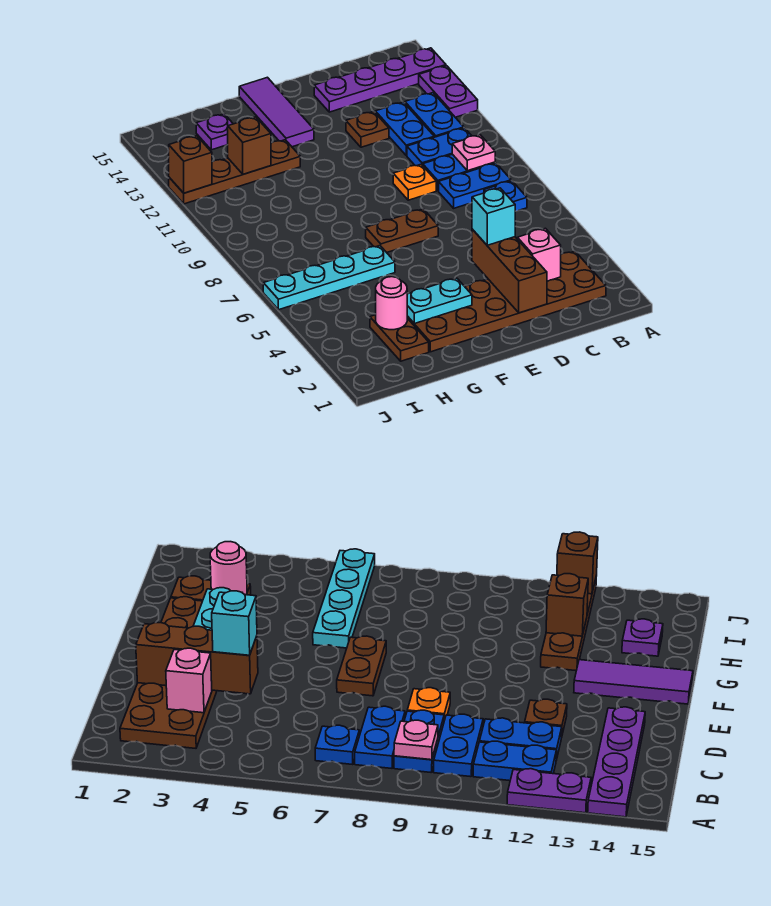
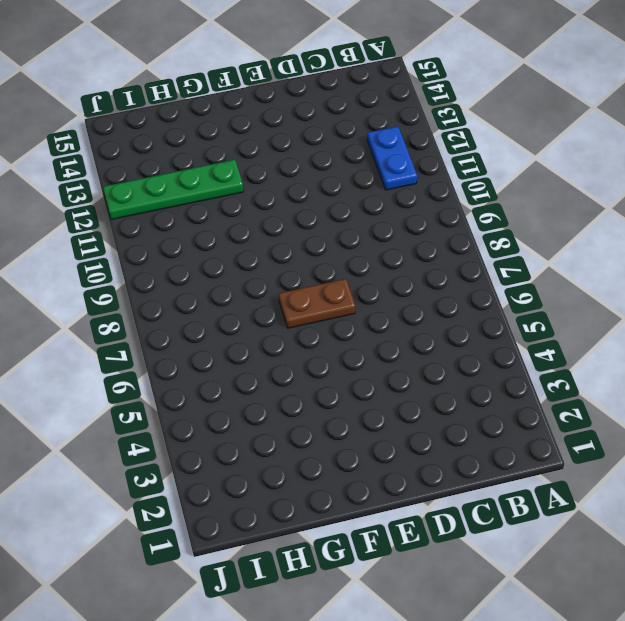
green plate G12:J12 level 1 -> brown plate G12:J12 level 1
none -> purple plate A12:A13 level 1
none -> purple plate A14:D14 level 1
none -> brown plate B2:G3 level 1

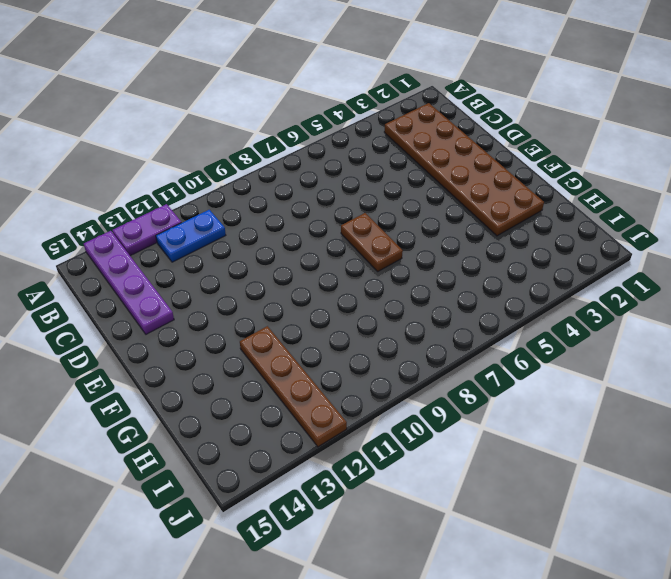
none -> blue plate B7 level 1
none -> blue plate B8:C8 level 1
none -> blue plate B9:C9 level 1

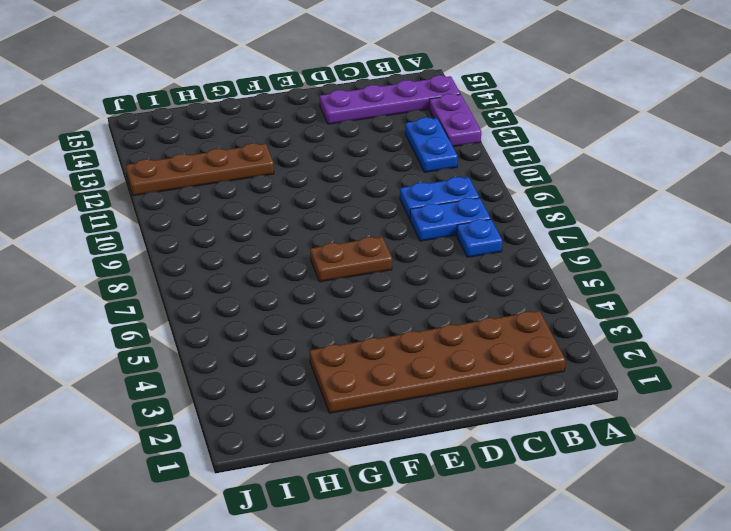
none -> blue plate B10:C10 level 1
none -> blue plate C11:C12 level 1
none -> orange plate D9 level 1

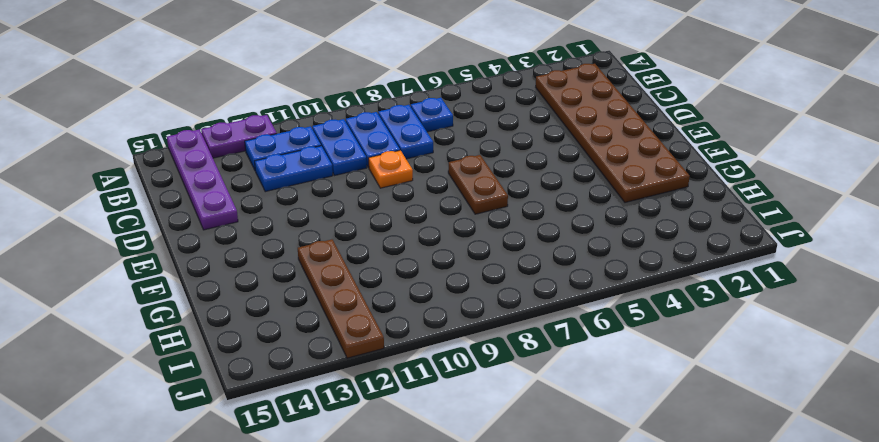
none -> brown plate D12 level 1
none -> purple tile F13:F15 level 1
none -> cyan plate G6:J6 level 1

